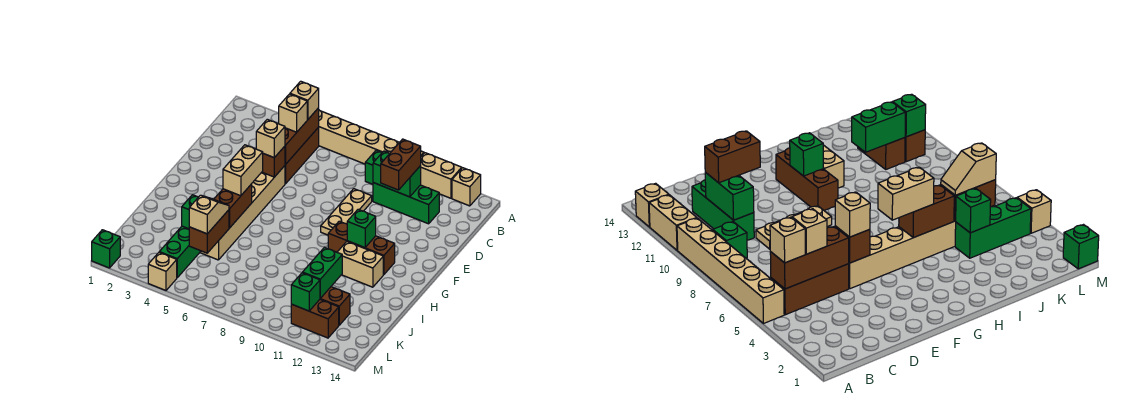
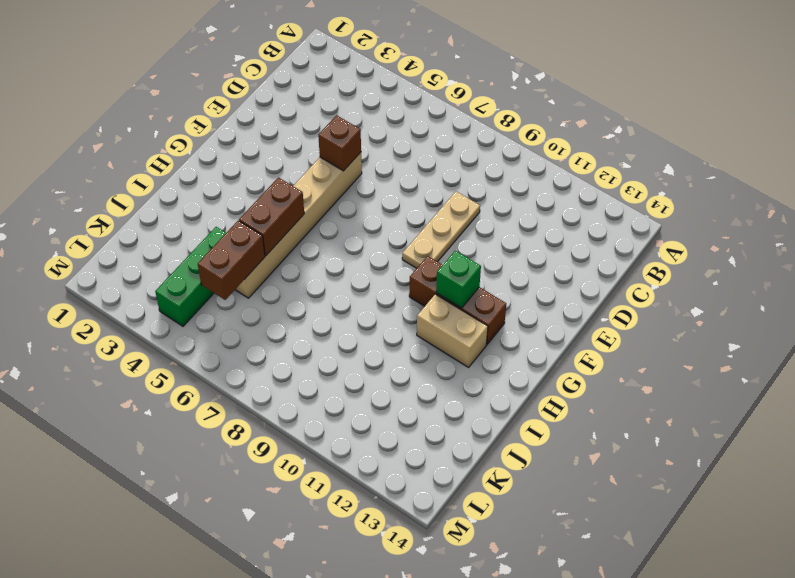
none -> tan brick A5:A10 level 1
none -> tan brick A11:A12 level 1
none -> tan brick A13 level 1
none -> brown brick B5:D5 level 1

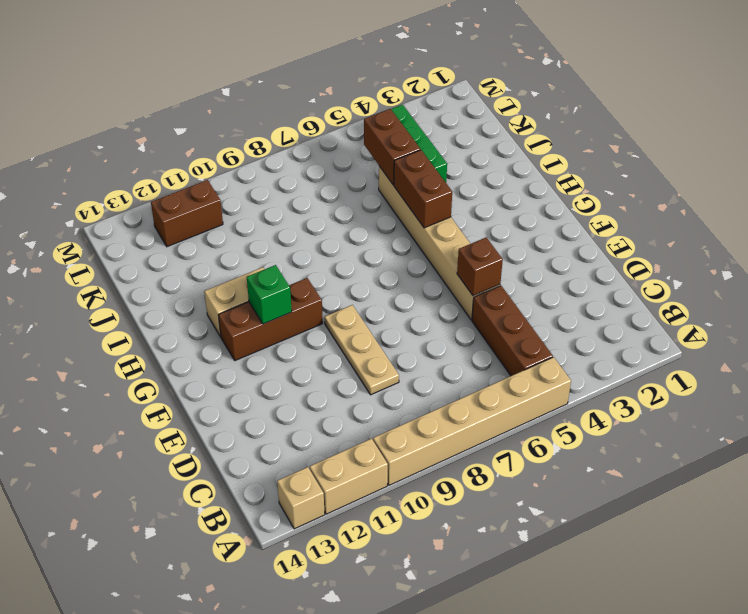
none -> green brick B9 level 1
none -> green brick C10:C12 level 1
none -> brown brick K11:K12 level 1
none -> green brick M1 level 1

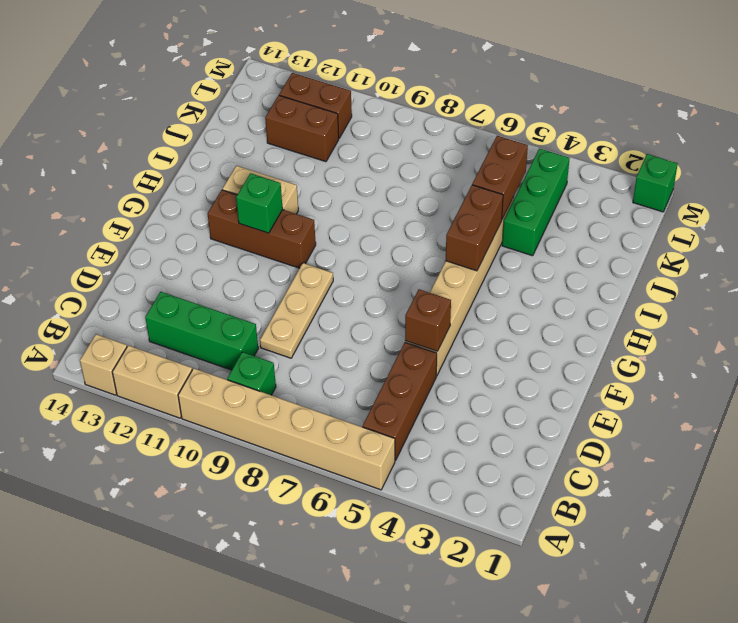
none -> tan brick M4 level 1
none -> brown brick B5:D5 level 2
none -> green brick C10:C11 level 2
none -> green brick J4 level 2

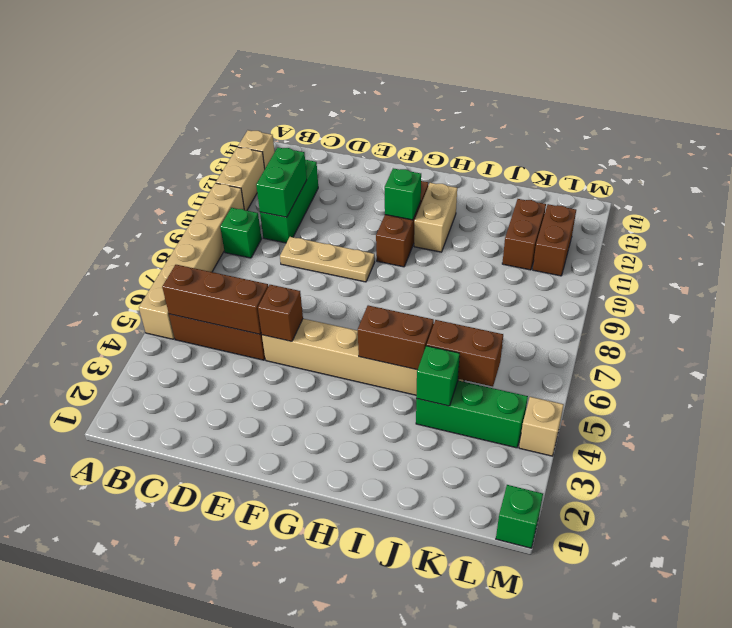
none -> green brick J11:K11 level 2
none -> green brick L11 level 2
none -> tan brick B5 level 3
none -> tan brick C5 level 3

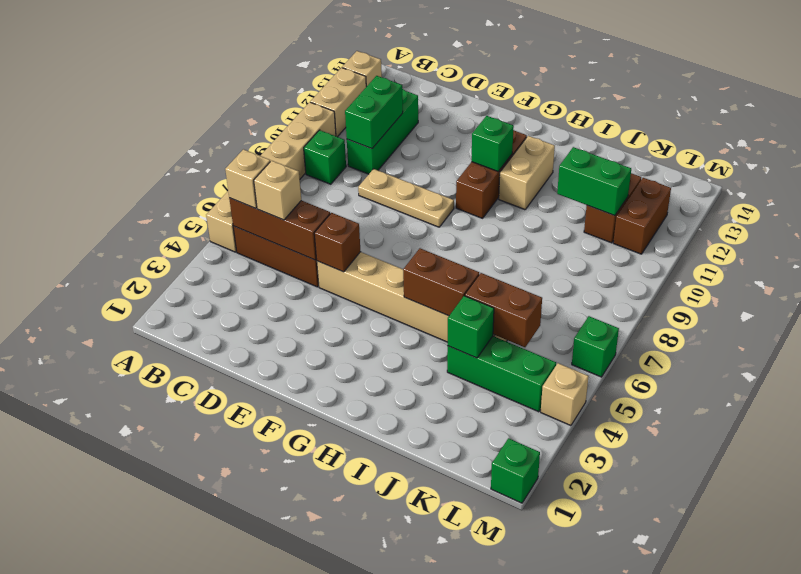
green brick M6 level 1 -> green brick L11 level 2
none -> brown brick C11:D11 level 3
none -> tan brick E5 level 3
none -> tan brick G5:H5 level 3
none -> tan slope J5:K5 level 3 top K

